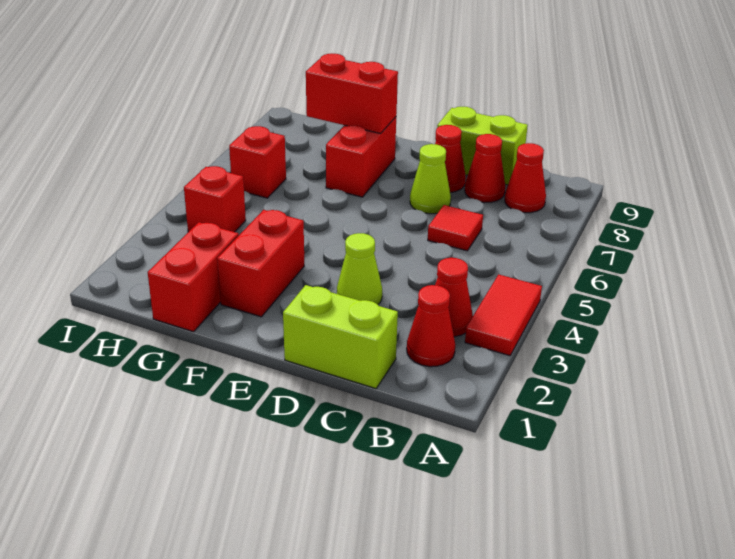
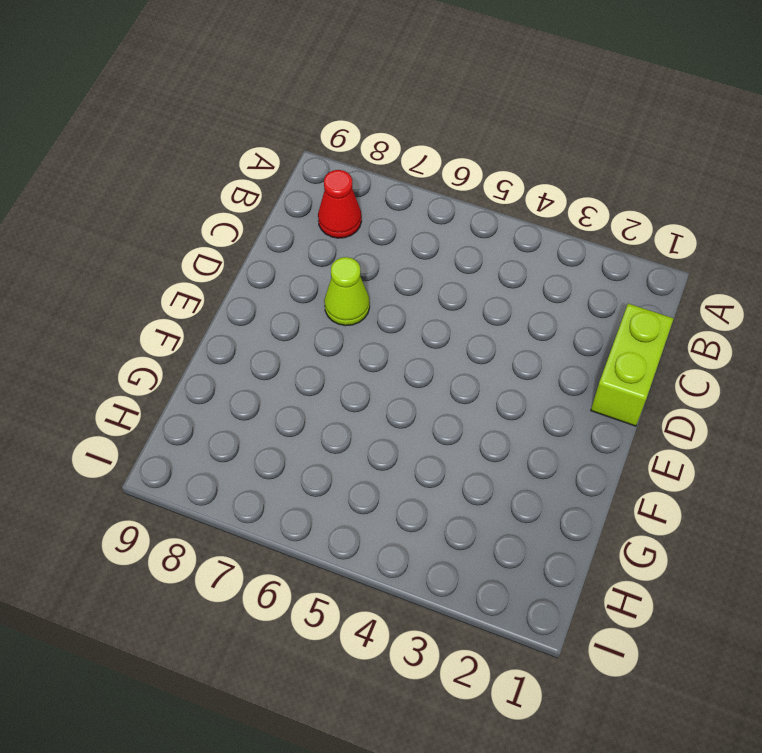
none -> red tile A3:A4 level 1
none -> red cone B2 level 1
none -> red cone B3 level 1

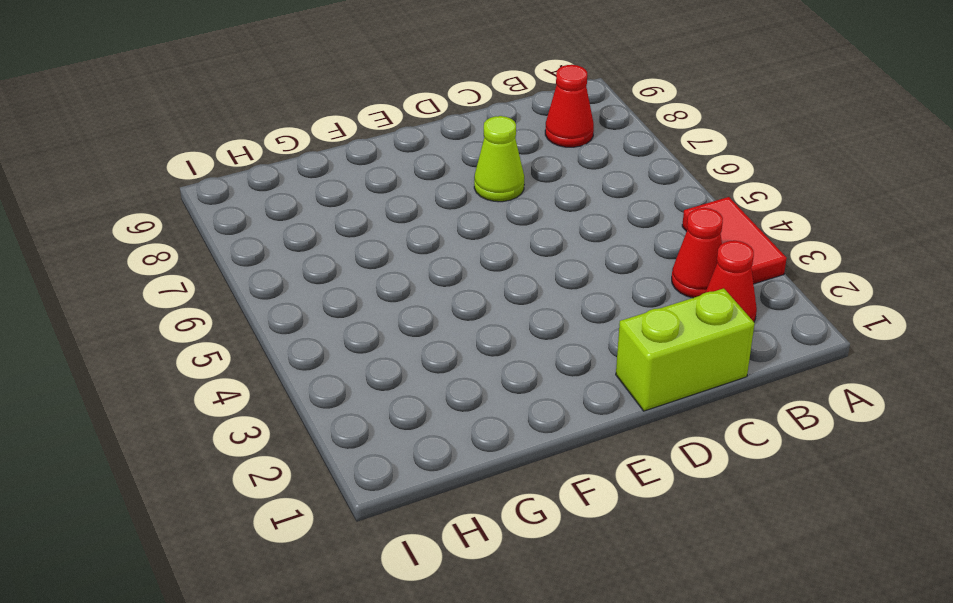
none -> red tile C6 level 1
none -> red cone C8 level 1
none -> lime brick C9:D9 level 1

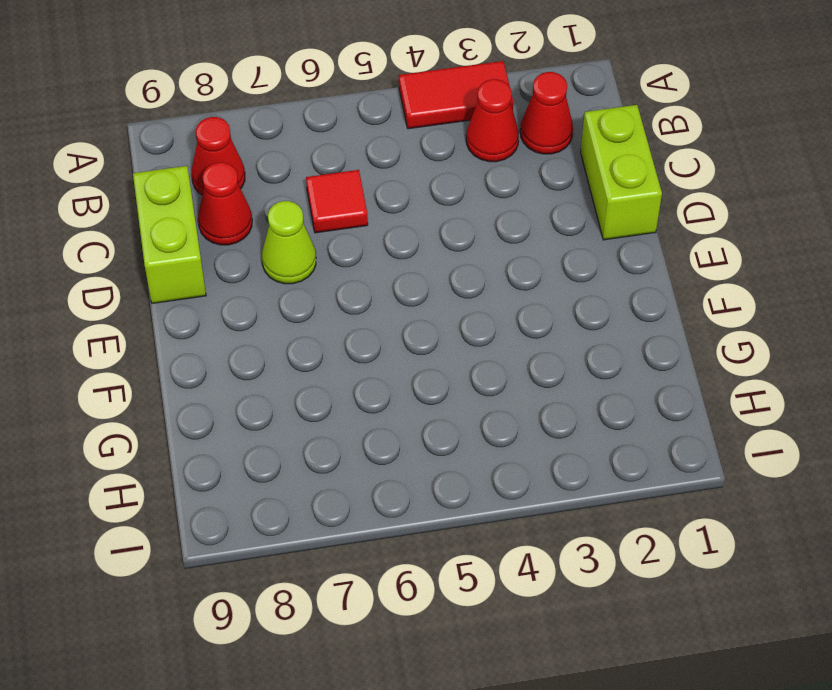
none -> lime cone D3 level 1
none -> red cone D8 level 1
none -> red brick F2:F3 level 1

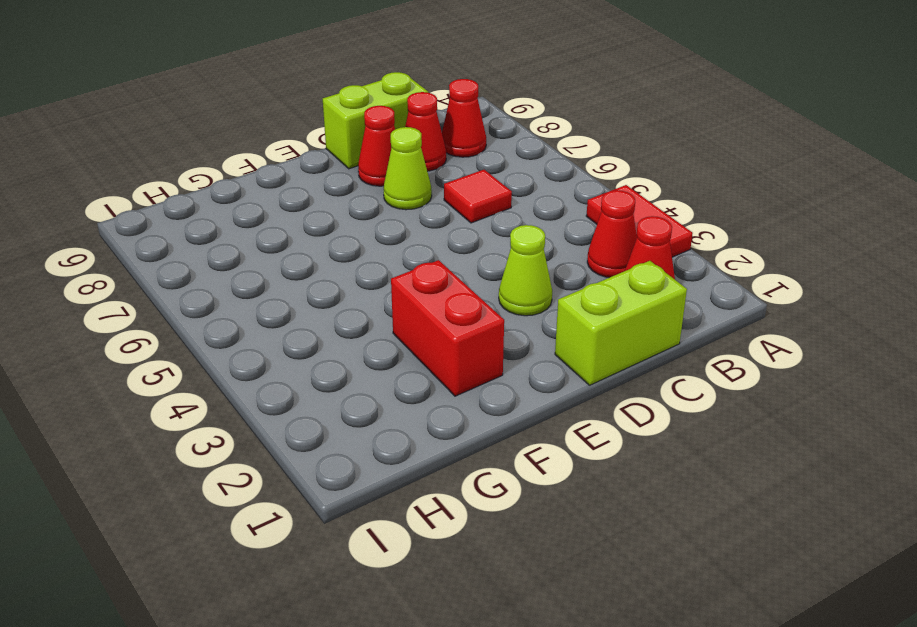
none -> red brick F7:F8 level 1
none -> red brick G1:G2 level 1
none -> red brick H4 level 1

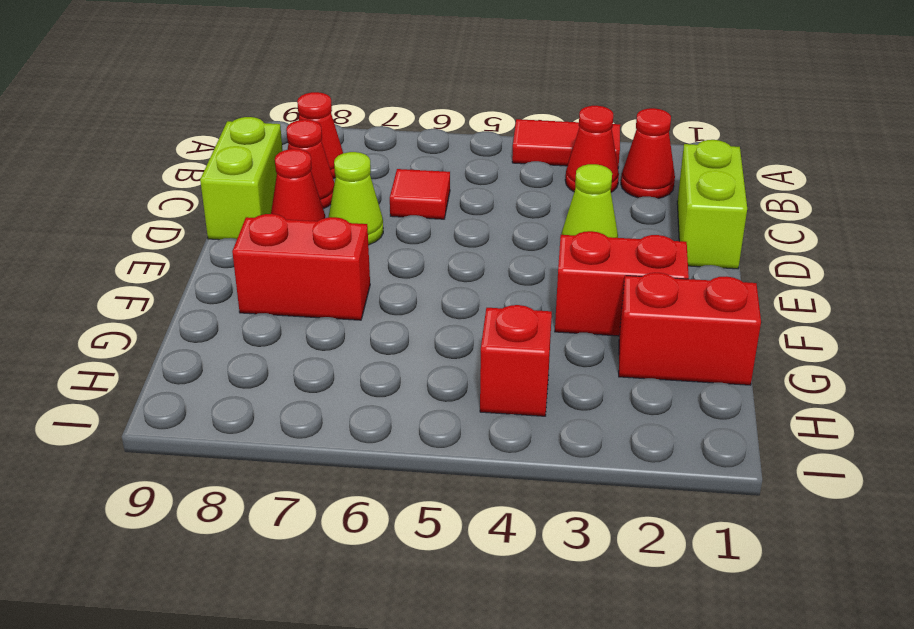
none -> red brick H6 level 1
none -> red brick F8:G8 level 2

